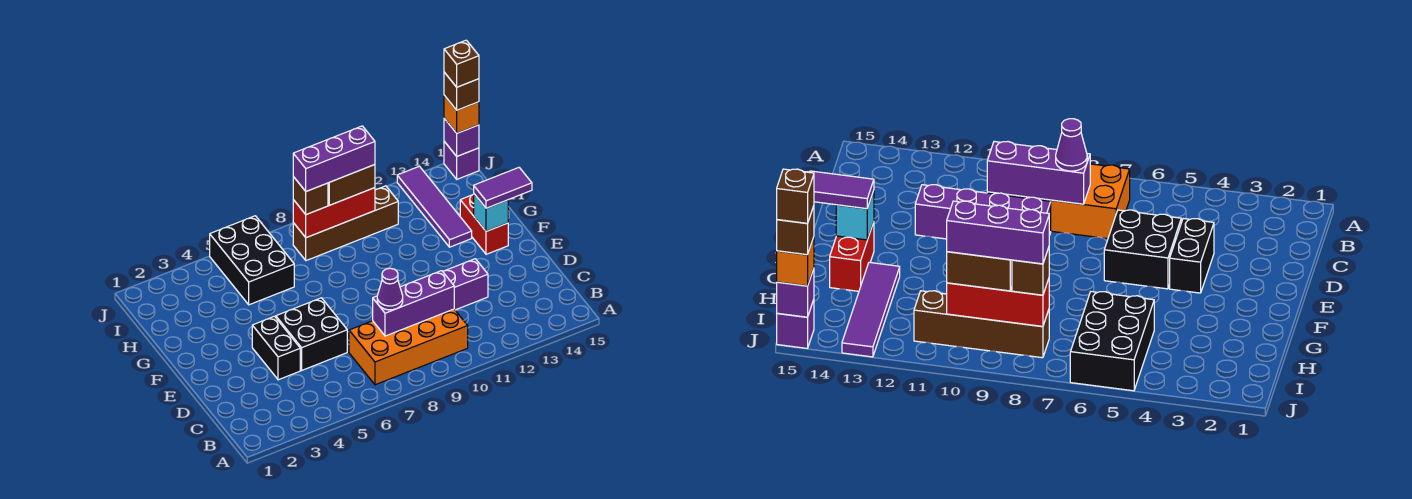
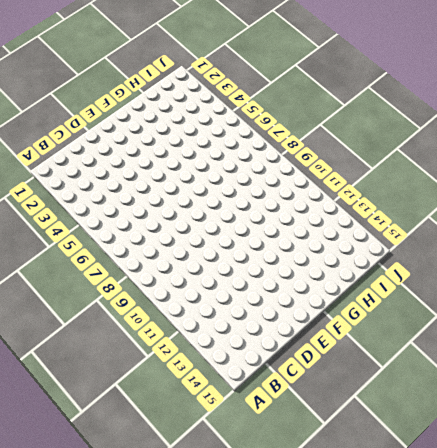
none -> orange brick B7:C10 level 1
none -> black brick D4:E4 level 1
none -> black brick D5:E6 level 1

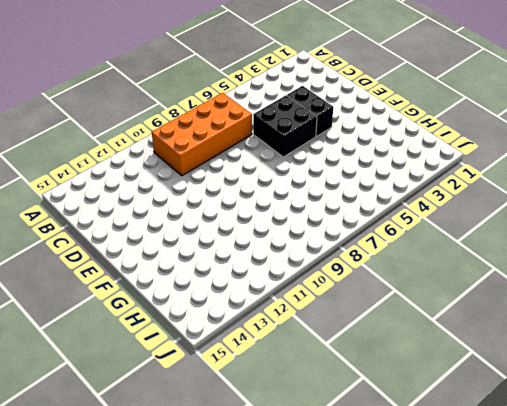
none -> purple brick D9:D12 level 1
none -> red brick F14:G14 level 1
none -> purple tile G13:J13 level 1

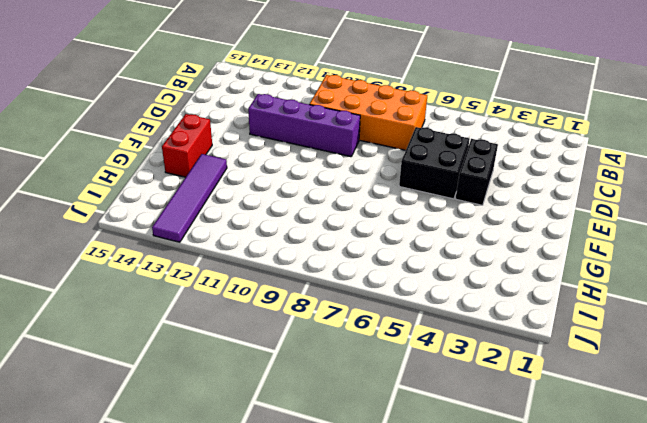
none -> black brick H5:J6 level 1
none -> brown brick I8:I11 level 1
none -> purple brick J15 level 1

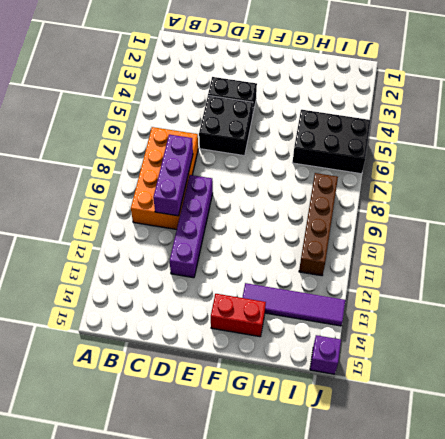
none -> cyan brick F14 level 2
none -> red brick I8:I10 level 2
none -> purple brick J15 level 2

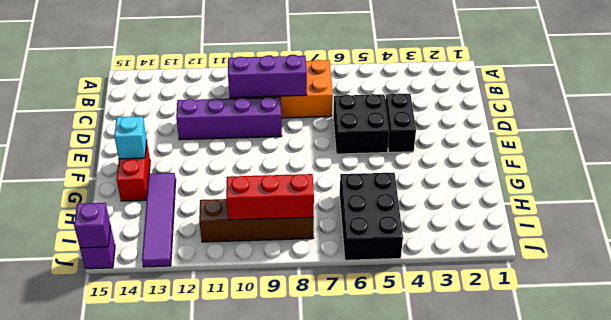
none -> purple cone C8 level 3
none -> purple tile F14:F15 level 3
none -> brown brick I8 level 3

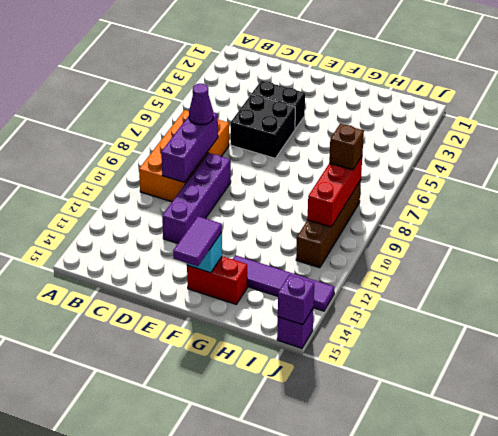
none -> black brick H5:J6 level 1
none -> brown brick I9:I10 level 3
none -> orange brick J15 level 3

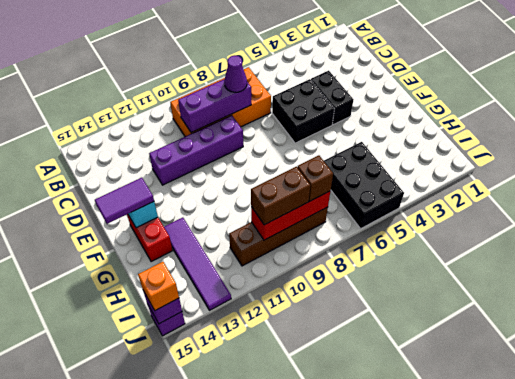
none -> purple brick I8:I10 level 4
none -> brown brick J15 level 4
none -> brown brick J15 level 5

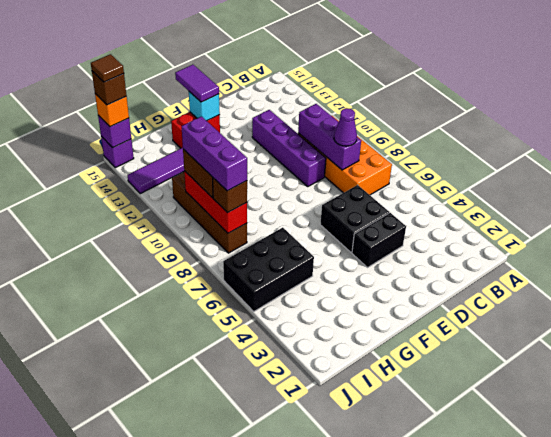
brown tile J15 level 5 -> brown brick J15 level 5

